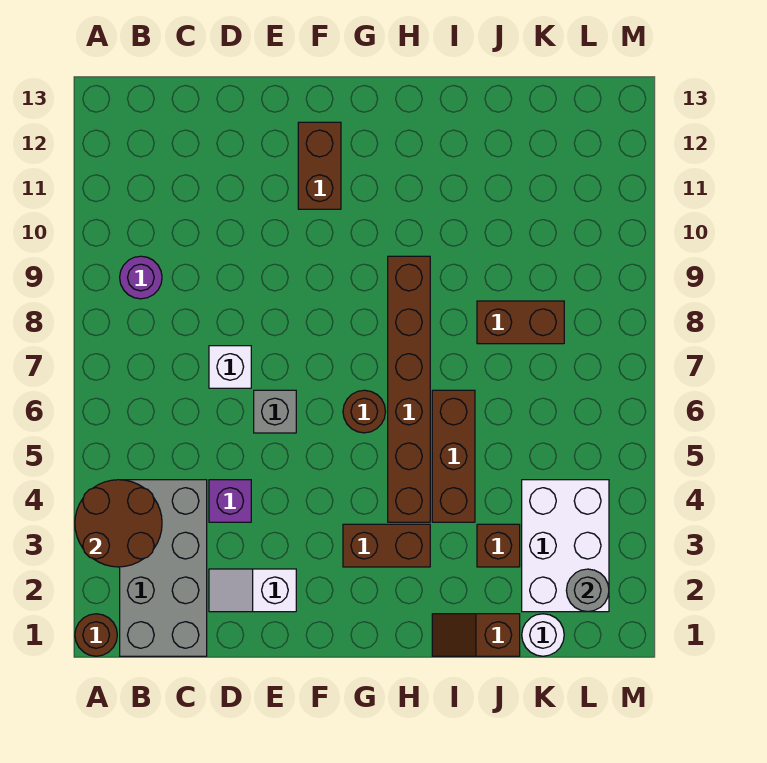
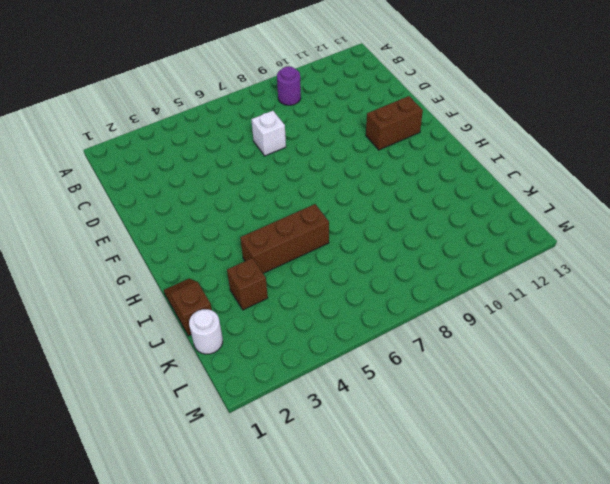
none -> brown round brick A1 level 1
none -> grey brick B1:C4 level 1
none -> white slope D2:E2 level 1 top E

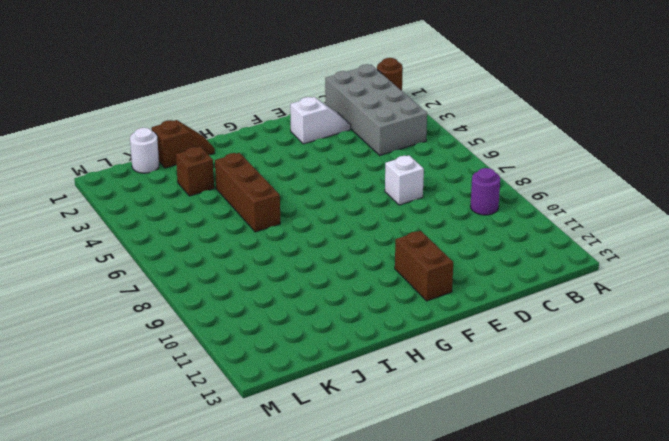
none -> purple brick D4 level 1
none -> grey brick E6 level 1
none -> brown brick G3:H3 level 1

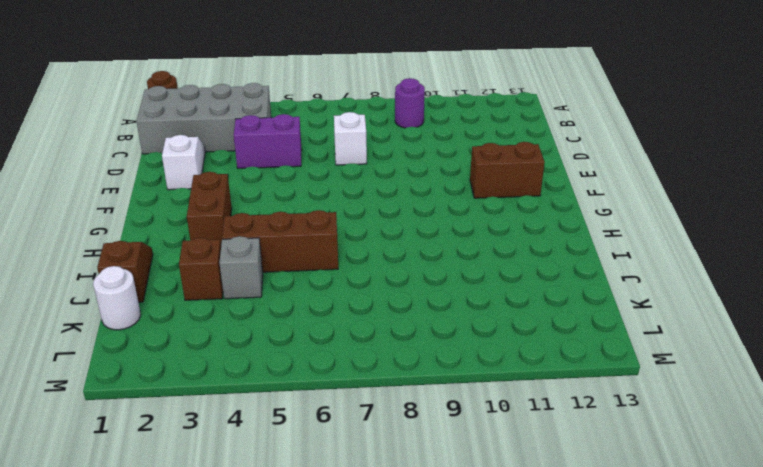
purple brick D4:D5 level 1 -> purple brick D4 level 1
grey brick J4 level 1 -> grey brick E6 level 1
none -> brown round brick G6 level 1
none -> brown brick H4:H9 level 1
none -> brown brick J8:K8 level 1

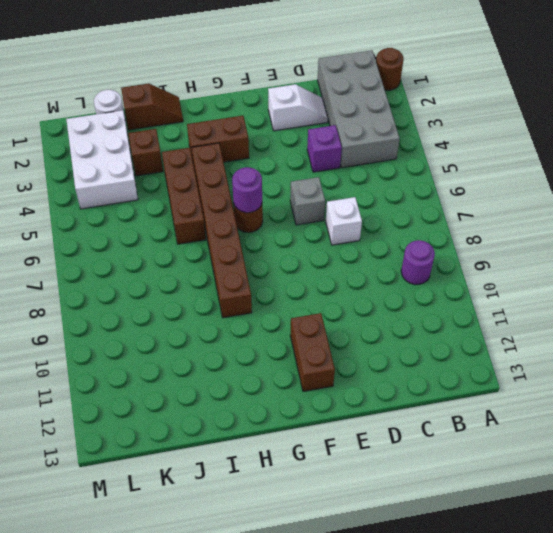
purple round brick G6 level 2 -> none
none -> brown brick J8:K8 level 1
none -> brown round brick A3:B4 level 2
none -> grey round brick L2 level 2

